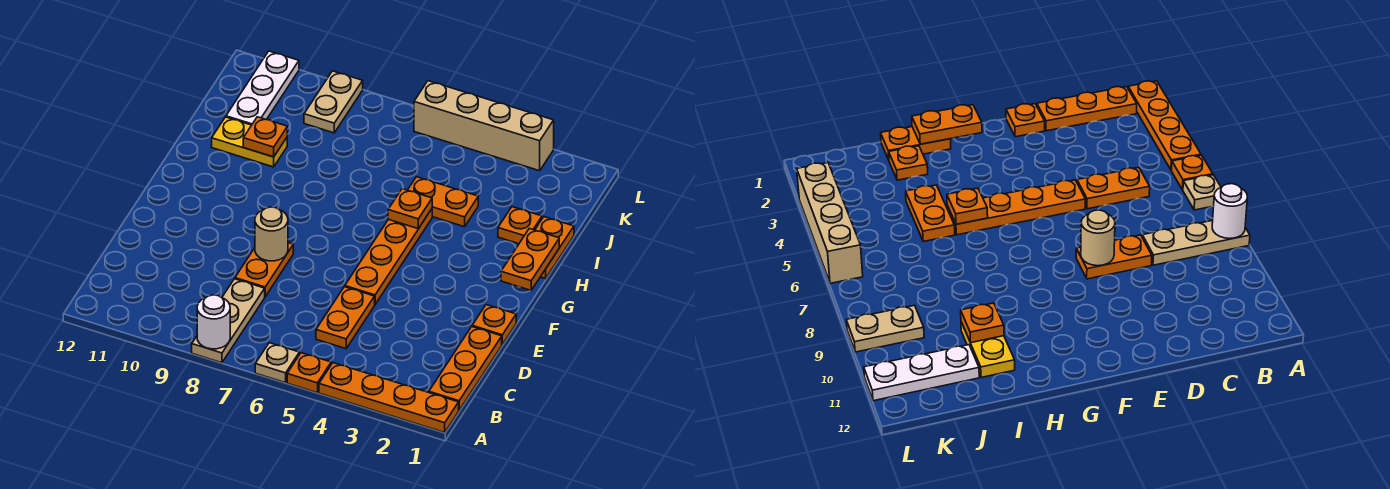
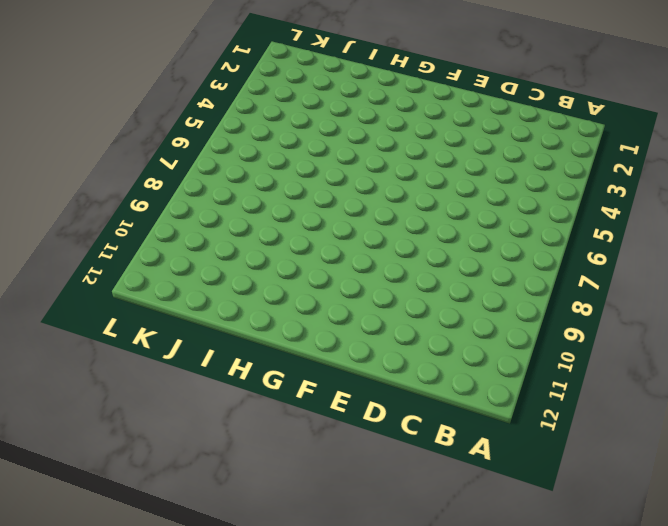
none -> orange plate A1:A4 level 1
none -> orange plate A5 level 1
none -> tan plate A6 level 1

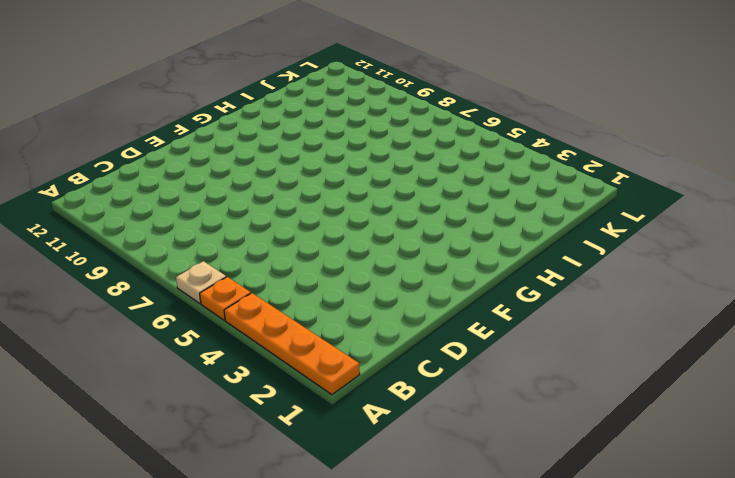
none -> tan plate A8:C8 level 1
none -> orange plate B1:D1 level 1
none -> orange plate C5:D5 level 1

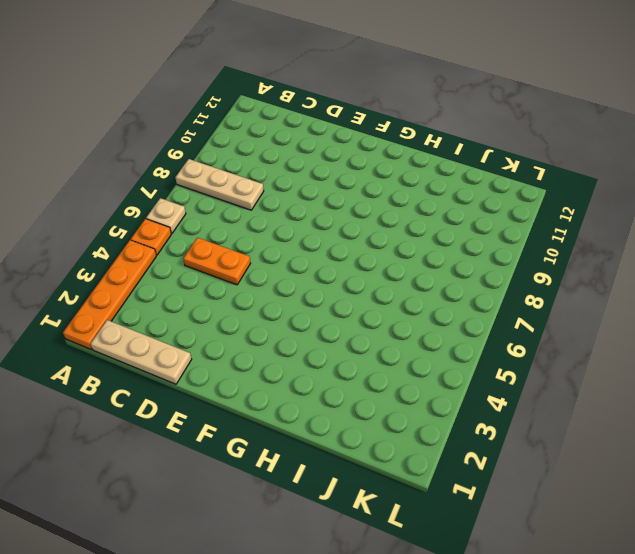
tan plate B1:D1 level 1 -> orange plate B1:D1 level 1
none -> orange plate D8:E8 level 1
none -> orange plate E1 level 1
none -> orange plate E5:H5 level 1

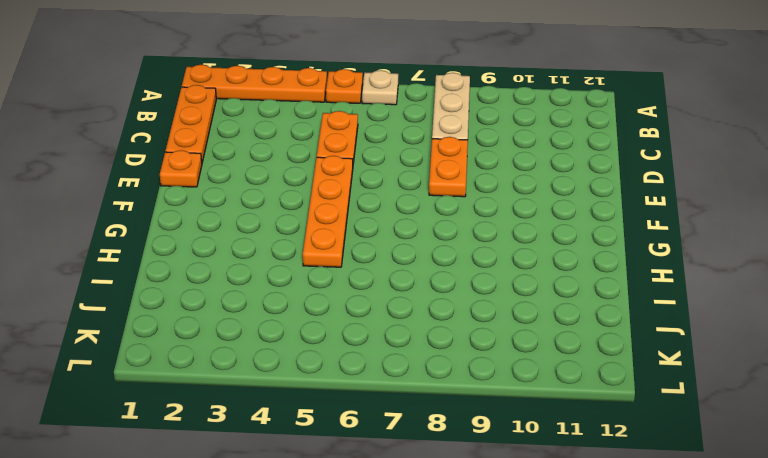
none -> orange plate H1:I1 level 1
none -> orange plate I2 level 1
none -> orange plate I4:I5 level 1

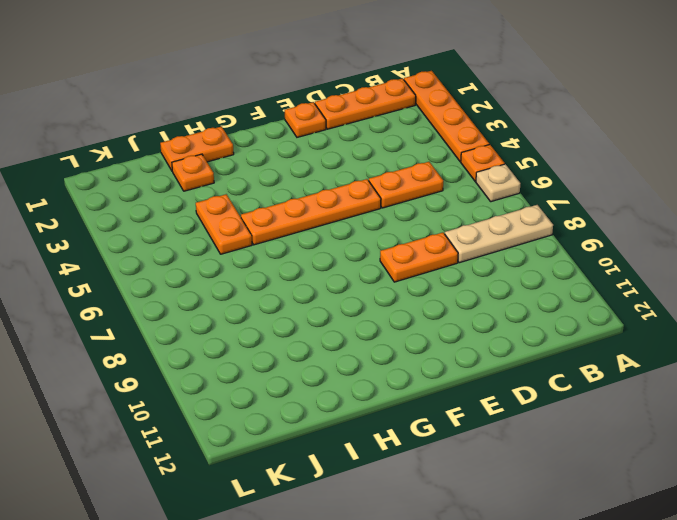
none -> yellow plate I10:I11 level 1
none -> white plate J11:L11 level 1
none -> tan plate K9:L9 level 1

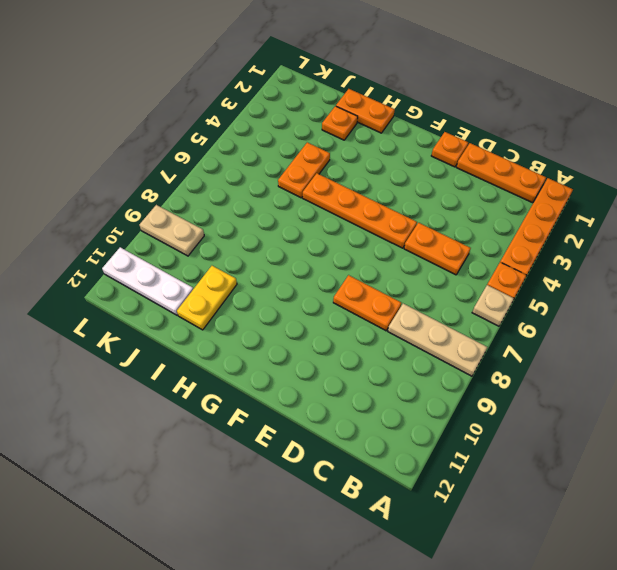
none -> tan brick L3:L6 level 1
none -> white round brick A8 level 2
none -> tan round brick E8 level 2

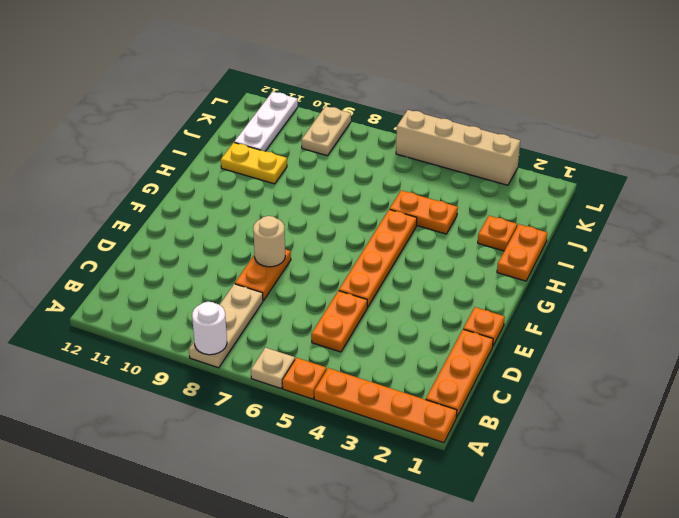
none -> orange plate G1:H1 level 2
none -> orange plate H5 level 2
none -> orange plate I10 level 2

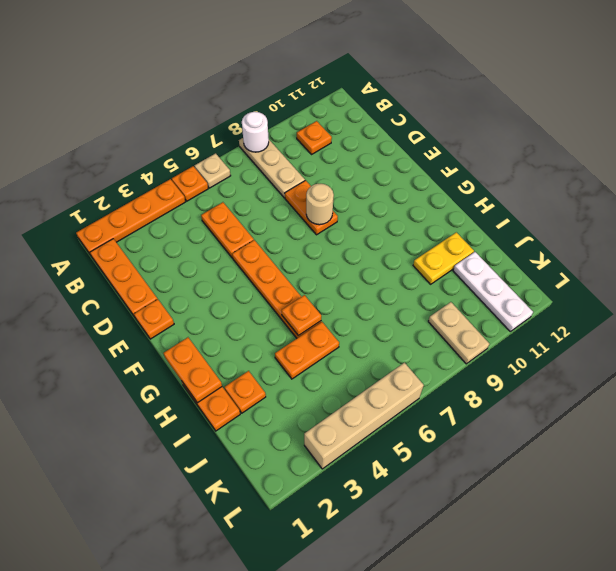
orange plate B10 level 1 -> orange plate I10 level 2

